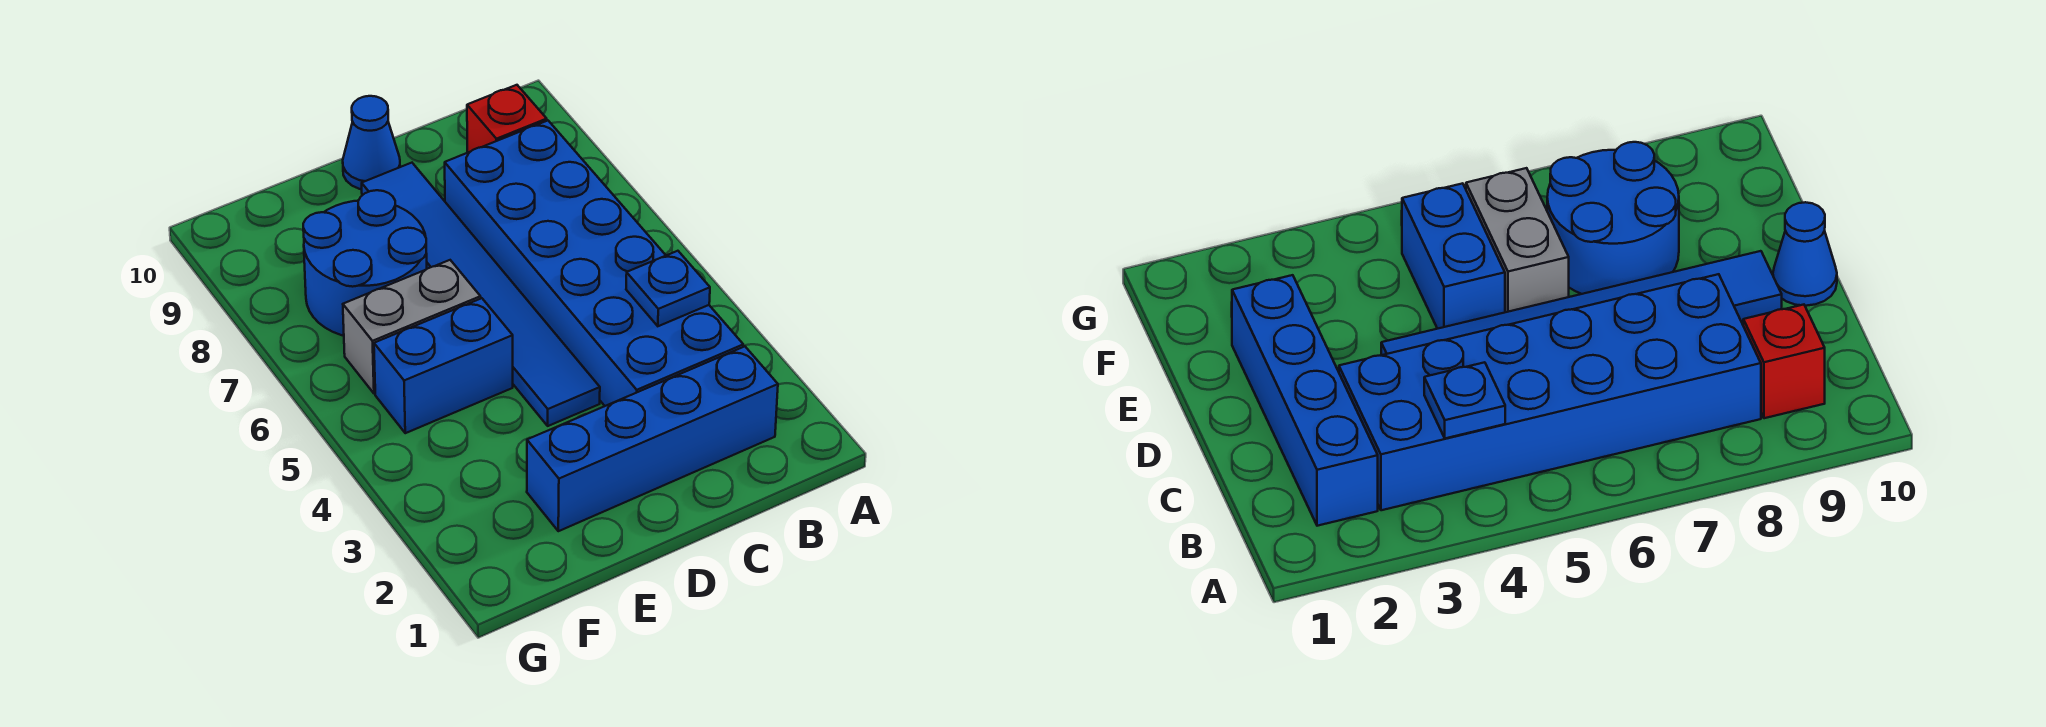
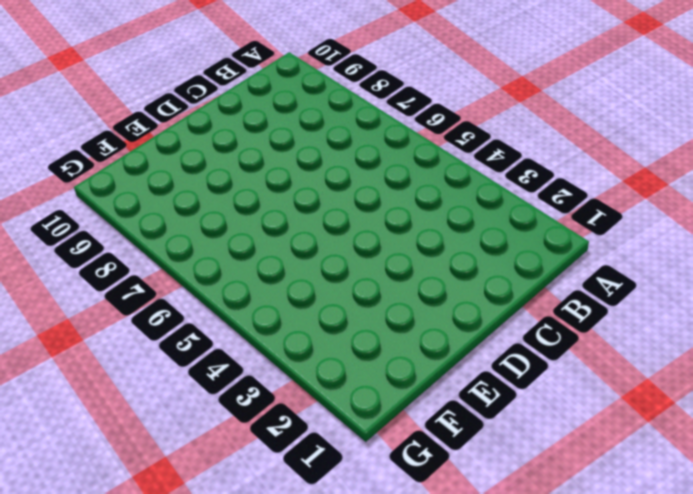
none -> blue brick B2:E2 level 1
none -> blue brick B3:C8 level 1

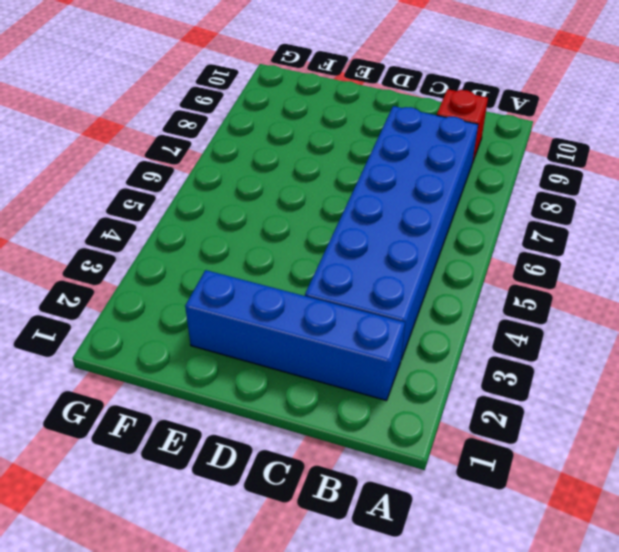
none -> blue tile D4:D9 level 1
none -> blue cone D10 level 1

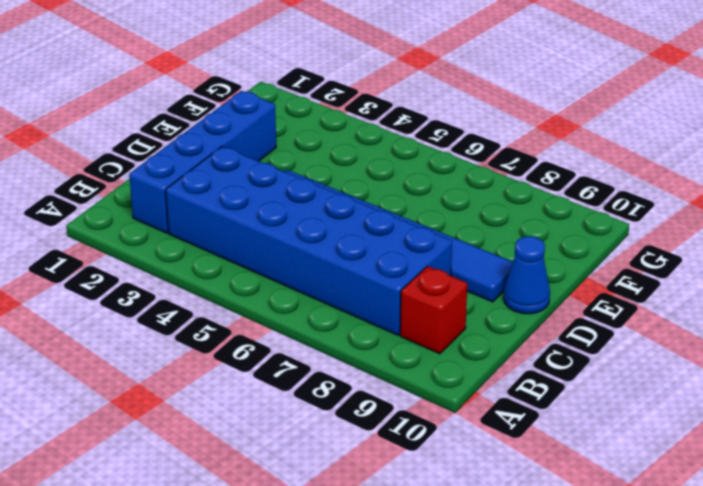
none -> blue brick E5:F5 level 1
none -> grey brick E6:F6 level 1

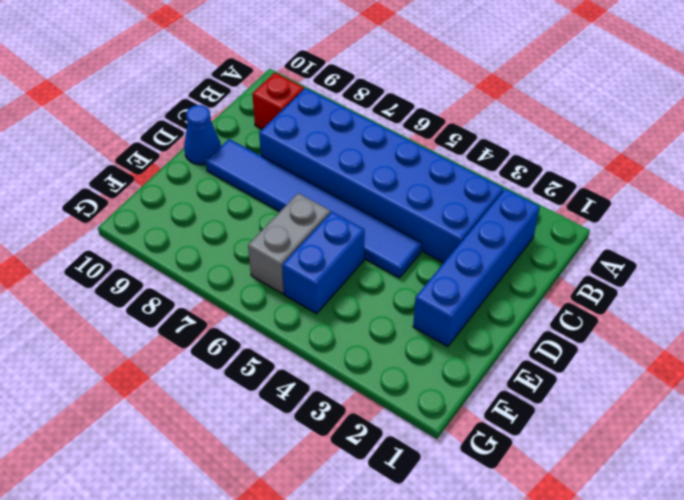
none -> blue round brick E7:F8 level 1
none -> blue plate B4 level 2

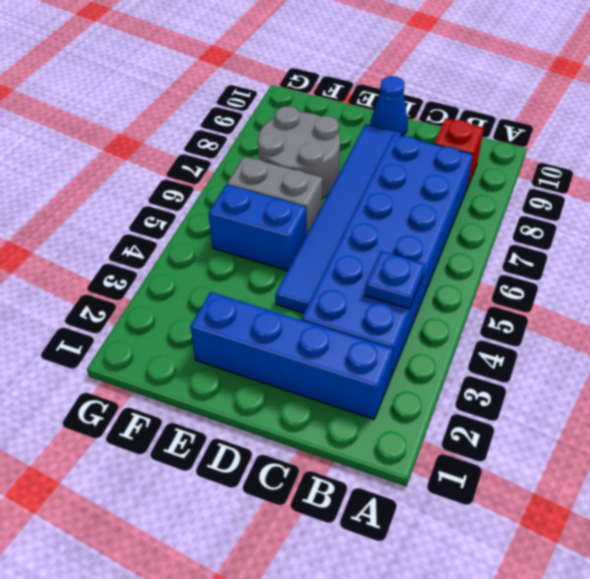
grey round brick E7:F8 level 1 -> blue round brick E7:F8 level 1

